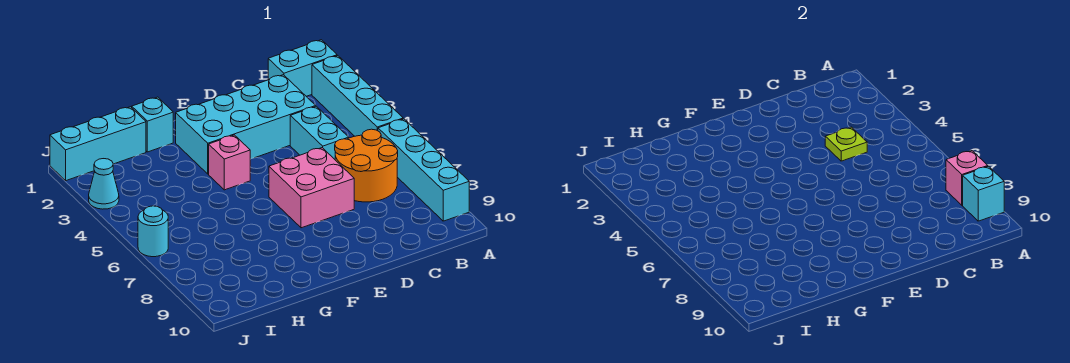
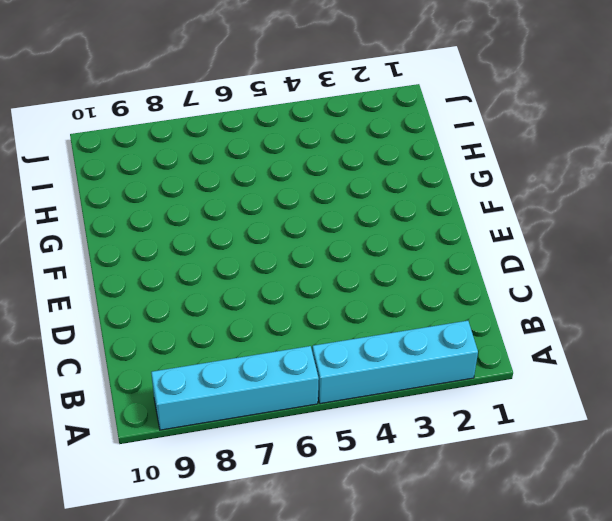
none -> cyan brick A1:B1 level 1
none -> orange round brick B6:C7 level 1
none -> cyan brick C2:F3 level 1

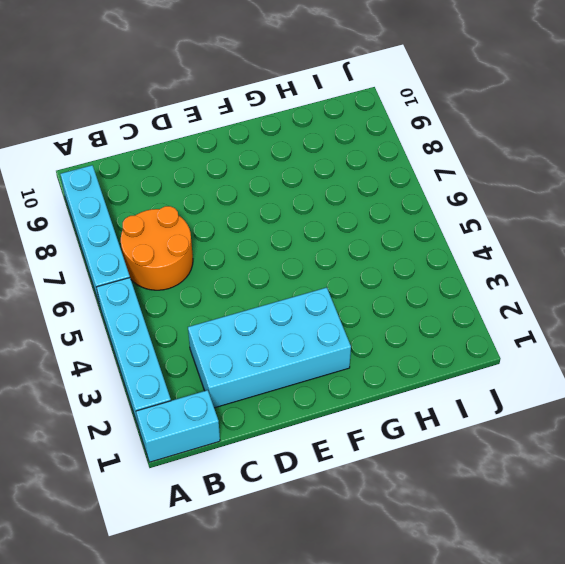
none -> cyan brick C4:C5 level 1
none -> pink brick D6:E7 level 1
none -> pink brick F4 level 1

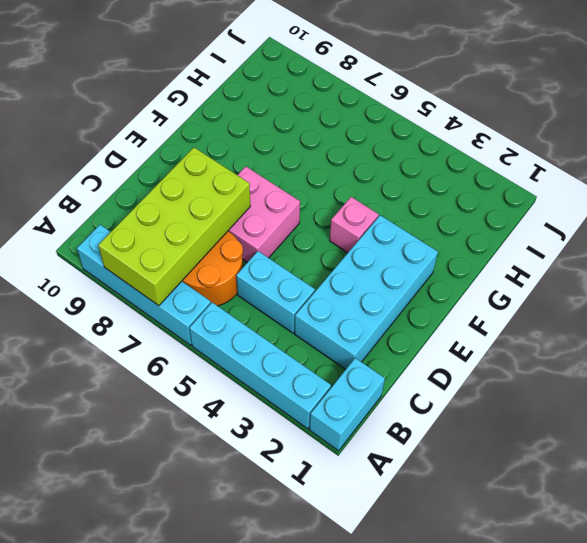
lime brick A7:D8 level 2 -> pink brick A8 level 2
none -> cyan brick G1 level 1
none -> cyan brick H1:J1 level 1
none -> cyan cone J3 level 1

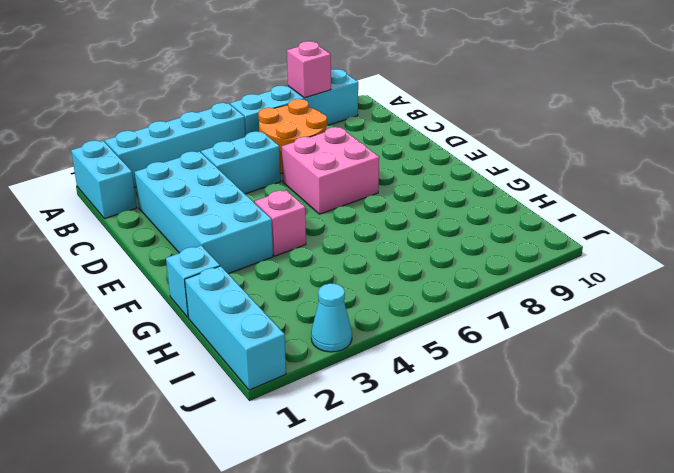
none -> cyan round brick J6 level 1
none -> cyan brick A9 level 2
none -> lime plate C4 level 2

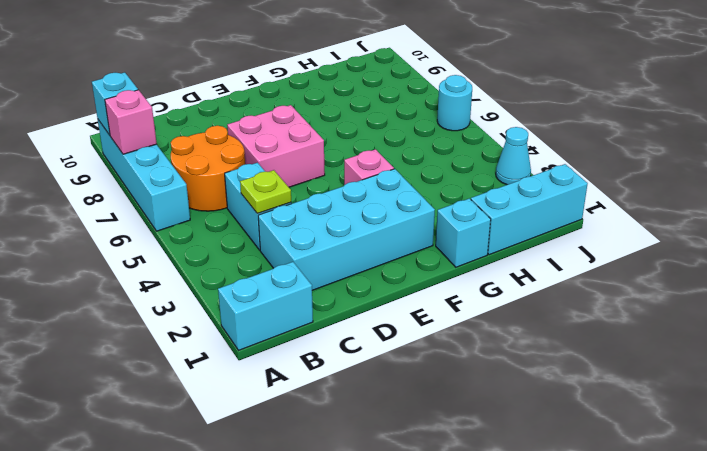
none -> cyan brick A2:A5 level 1

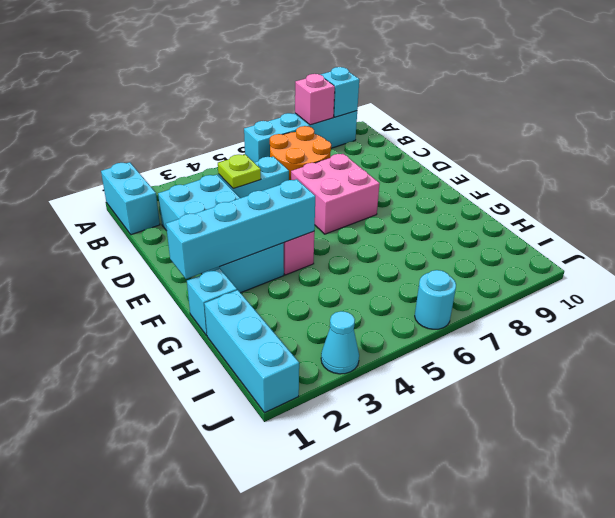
cyan brick F1:F4 level 2 -> cyan brick A2:A5 level 1

